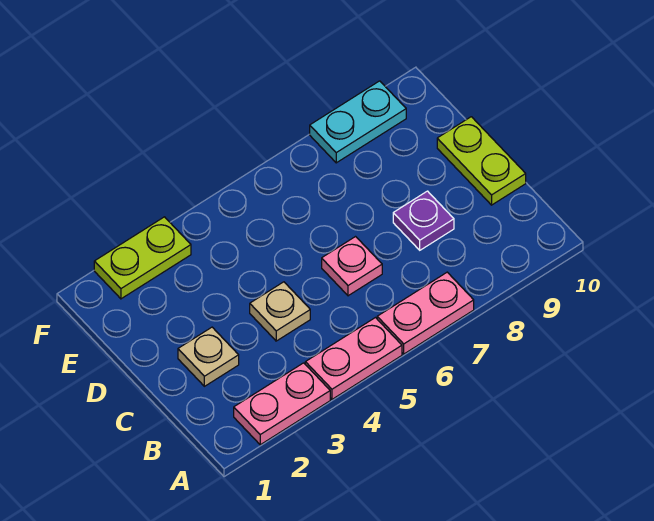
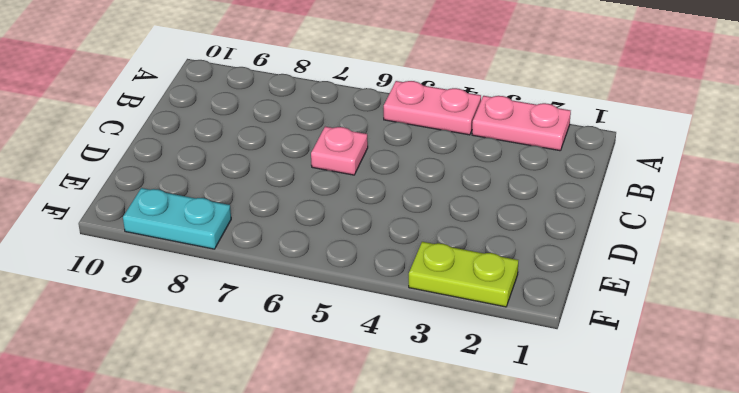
none -> pink plate A6:A7 level 1
none -> tan plate C2 level 1

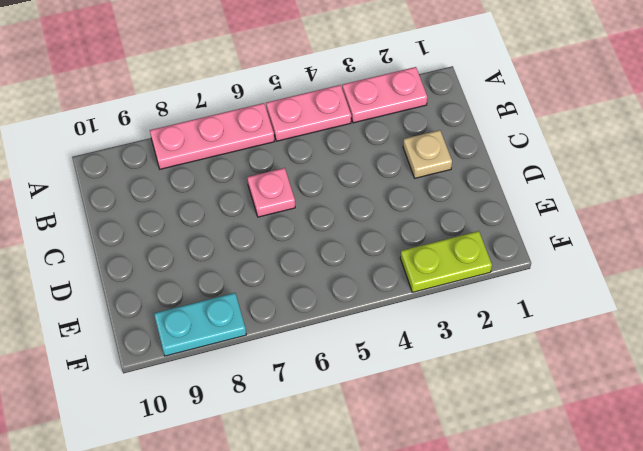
pink plate A6:A8 level 1 -> pink plate A6:A7 level 1
none -> tan plate C4 level 1
none -> purple plate C8 level 1

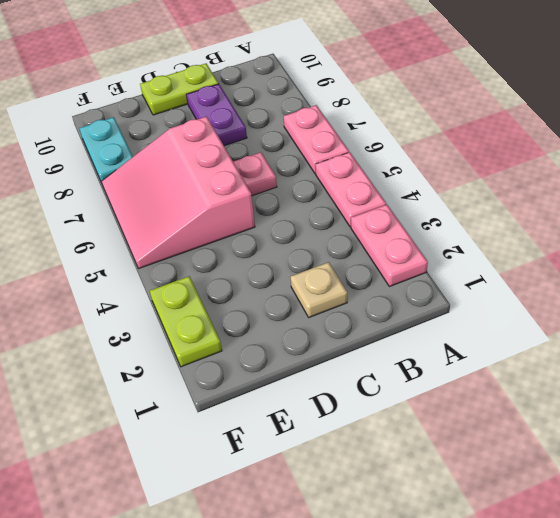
purple plate C8:C9 level 1 -> purple plate C8 level 1
pink slope D5:F7 level 1 top D -> none
none -> tan plate C4 level 1

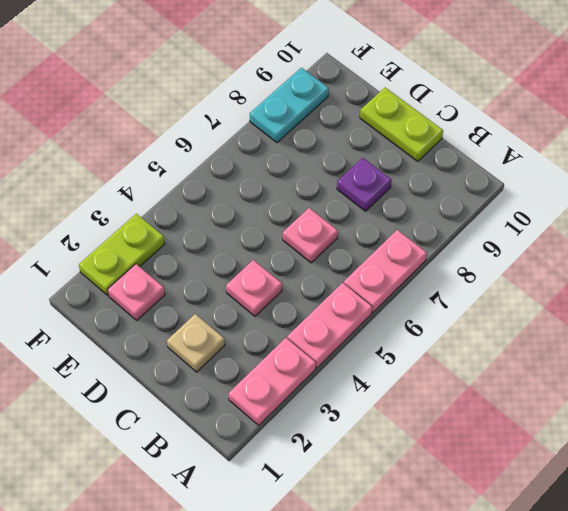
pink plate C4 level 1 -> tan plate C4 level 1
pink plate E2 level 1 -> none

